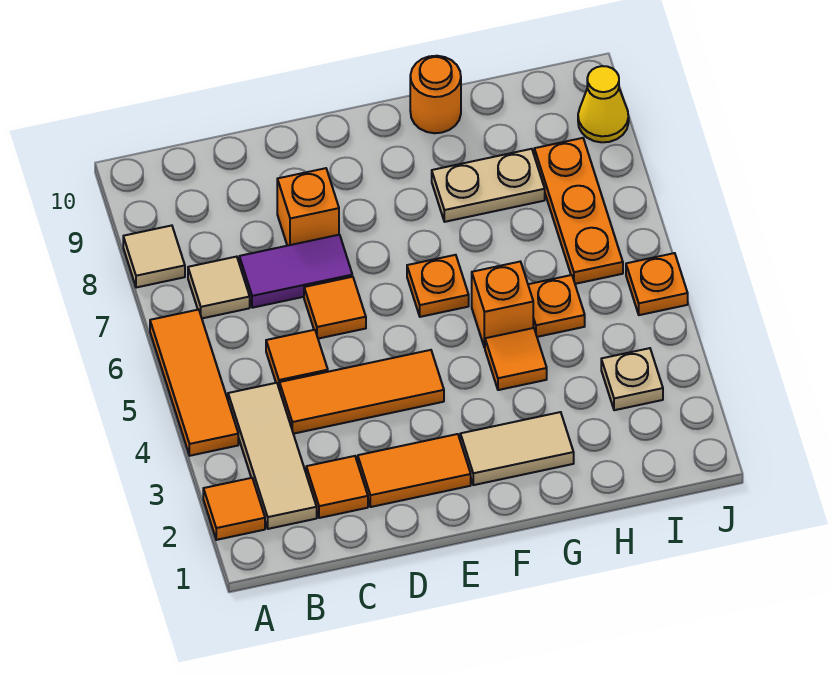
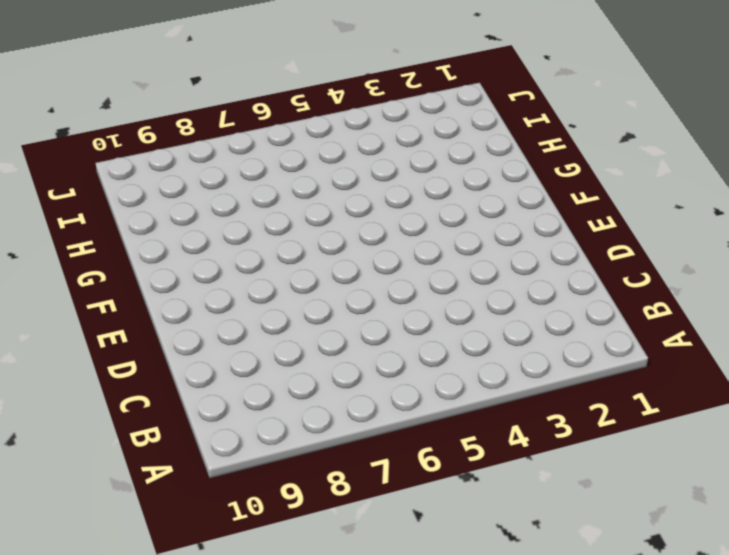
none -> orange tile A2 level 1
none -> orange tile A4:A6 level 1
none -> tan tile A8 level 1

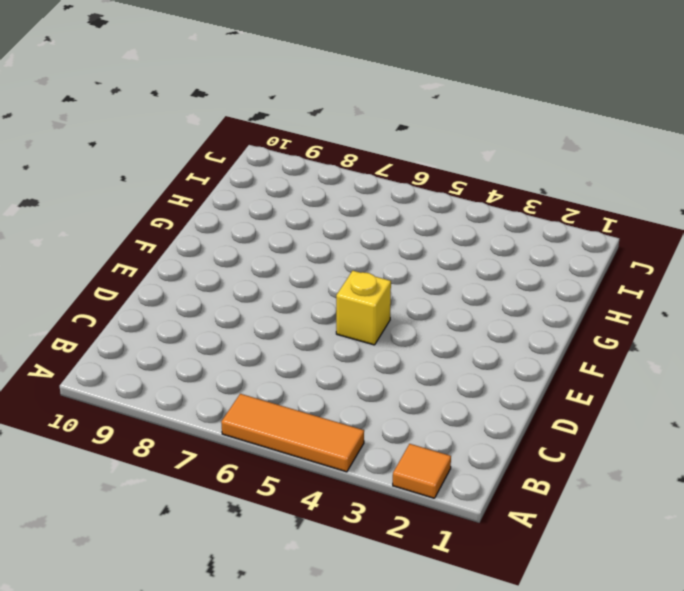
yellow brick E5 level 1 -> none
none -> tan tile A8 level 1
none -> tan tile B2:B4 level 1
none -> tan tile B7 level 1

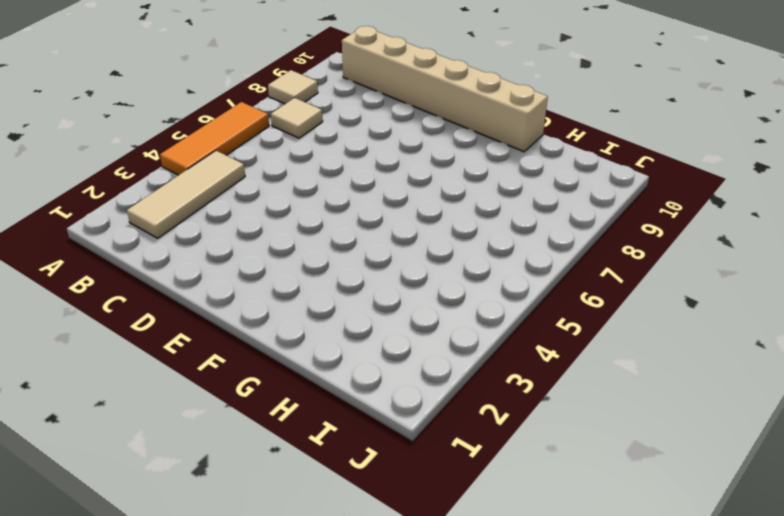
tan brick B10:G10 level 1 -> orange round brick G10 level 1
none -> orange tile A2 level 1
none -> orange tile C2 level 1
none -> orange tile C4:E4 level 1

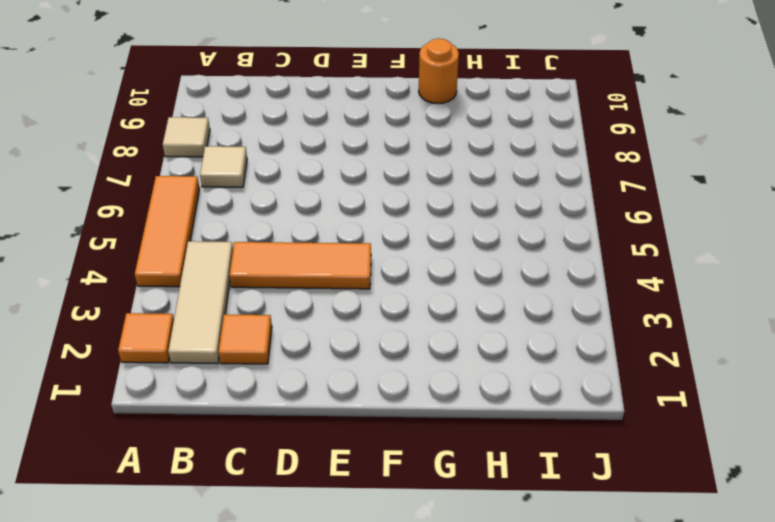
none -> orange tile C5 level 1
none -> purple tile C7:D7 level 1
none -> orange tile D2:E2 level 1

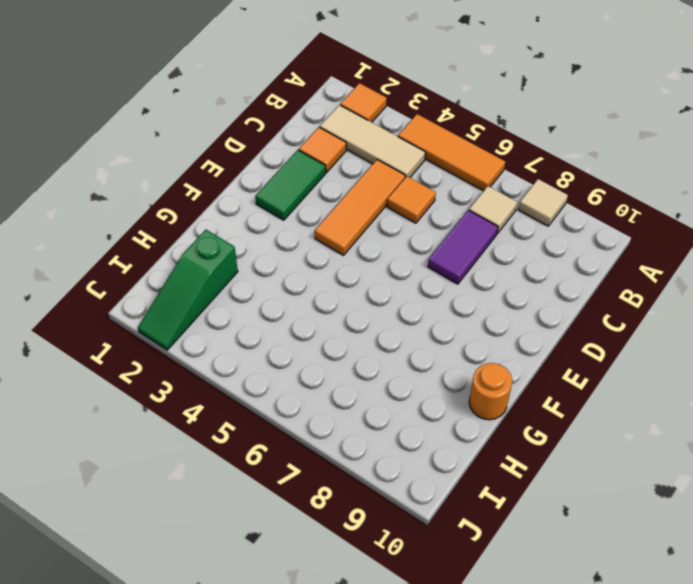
green tile D2:E2 level 1 -> orange tile D2:E2 level 1
green slope H2:J2 level 1 top H -> none
none -> orange tile D6 level 1
none -> orange brick D8 level 1
none -> tan tile F2:G2 level 1

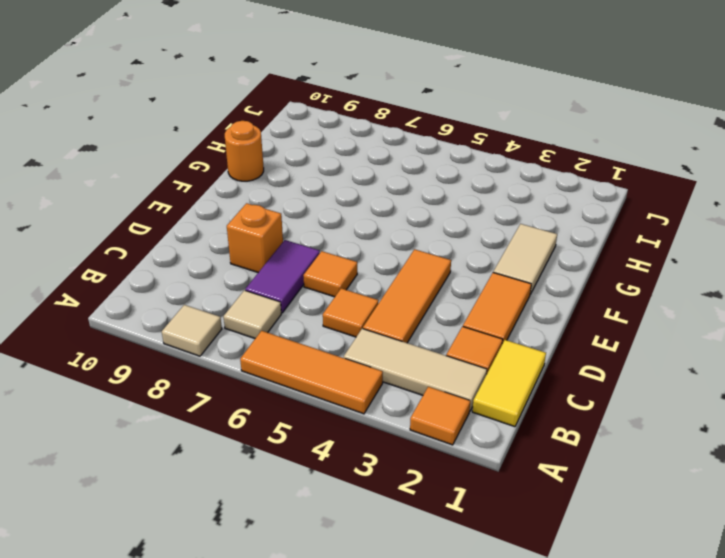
yellow tile B1:C1 level 1 -> none
none -> orange plate F6 level 1
none -> orange tile G4 level 1
none -> orange brick G5 level 1

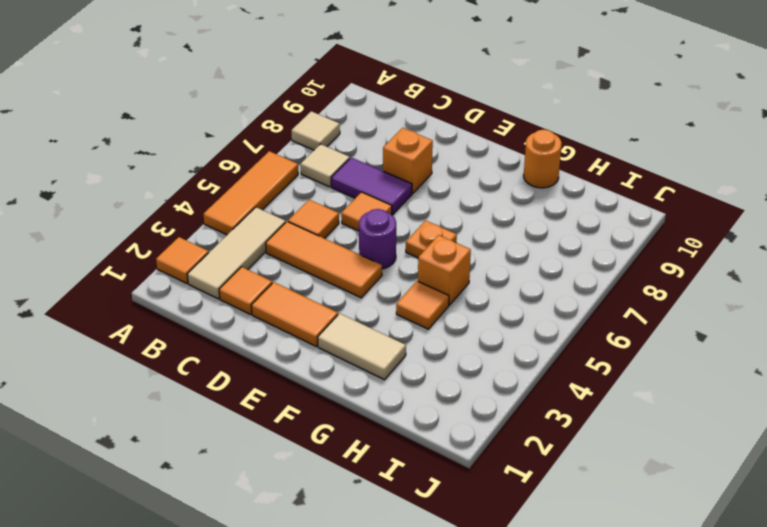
purple round brick E5 level 1 -> none
none -> tan plate G8:H8 level 1
none -> orange plate H5 level 1
none -> tan plate I3 level 1

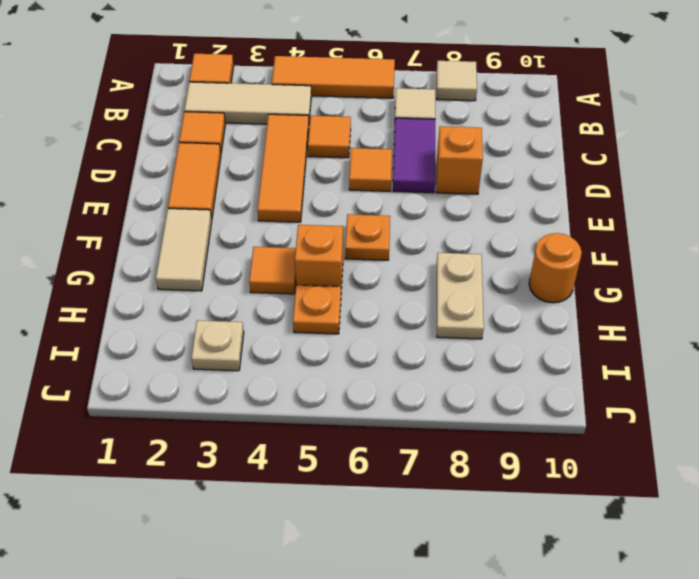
none -> orange plate I6:I8 level 1
none -> orange plate J5 level 1
none -> yellow cone J9 level 1

